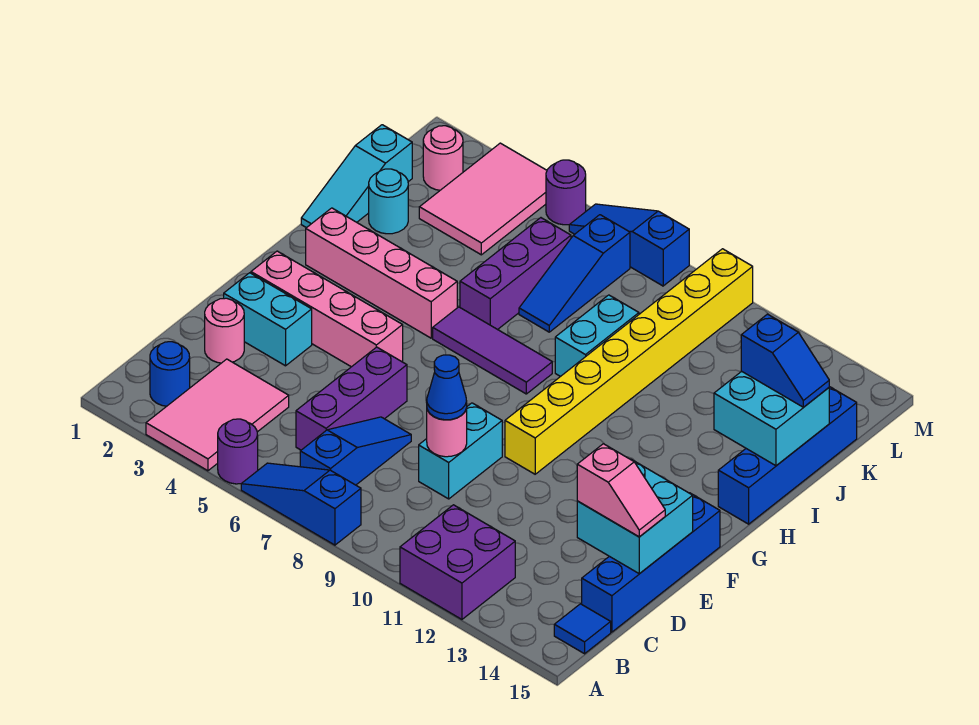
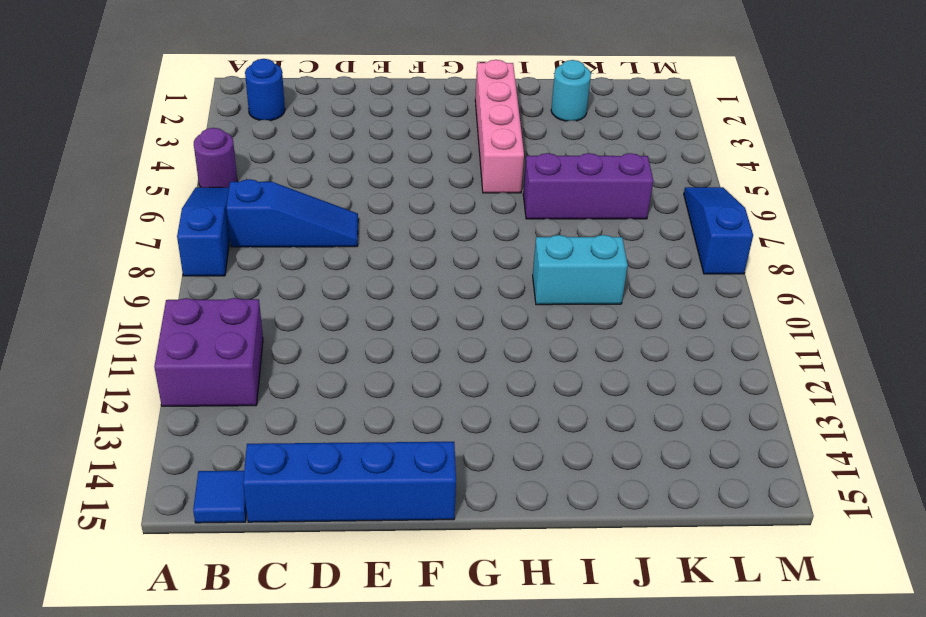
none -> pink tile A3:C4 level 1
none -> purple brick C6:E6 level 1
none -> pink round brick D2 level 1
none -> cyan brick D9:E9 level 1

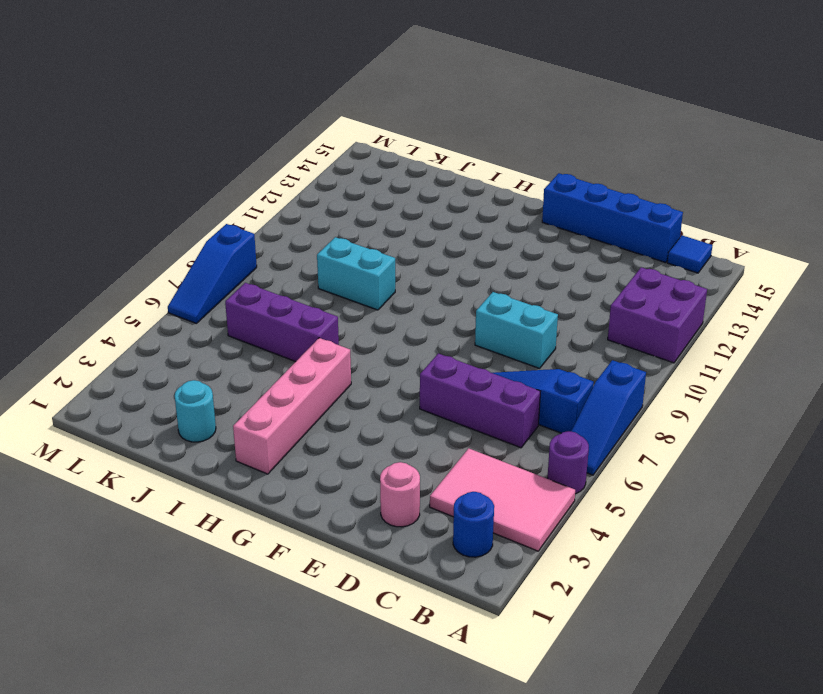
none -> cyan brick E2:E3 level 1
none -> pink brick F2:F5 level 1
none -> yellow brick F10:M10 level 1
none -> purple tile H6:H8 level 1

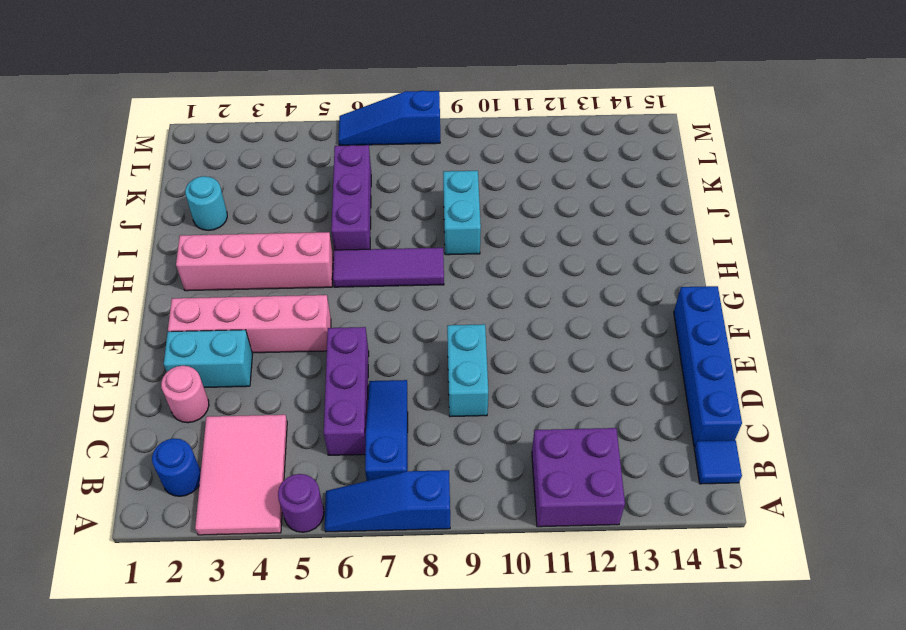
none -> yellow brick F10:M10 level 1
none -> blue brick H15:K15 level 1
none -> cyan slope I1:K1 level 1 top K
none -> blue slope J7:L7 level 1 top L

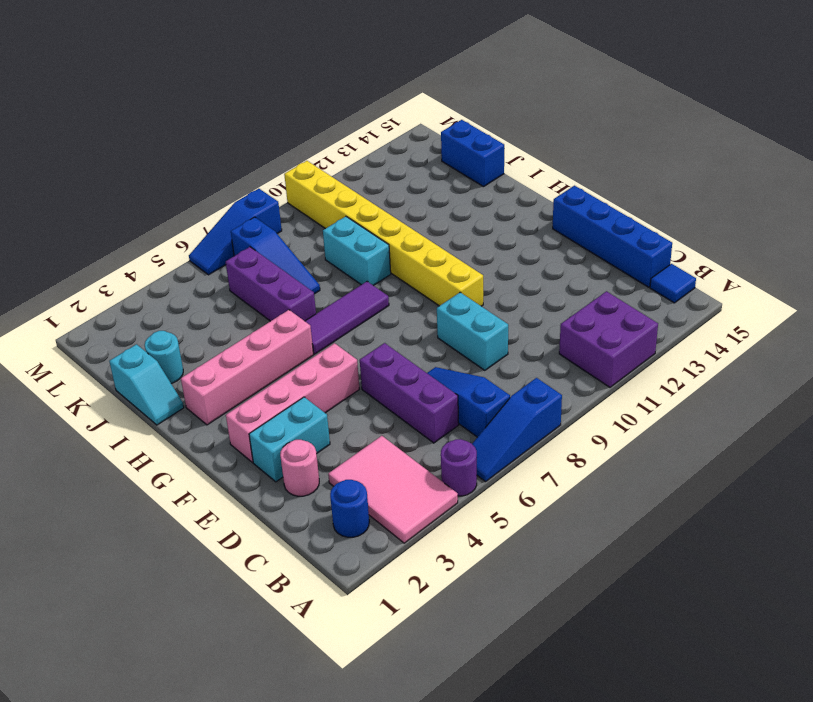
cyan slope I1:J1 level 1 top J -> cyan slope I1:K1 level 1 top K
blue brick J15:K15 level 1 -> blue brick H15:K15 level 1
none -> pink tile K3:M4 level 1
none -> pink round brick L2 level 1
none -> purple round brick M5 level 1
none -> pink round brick D9 level 2

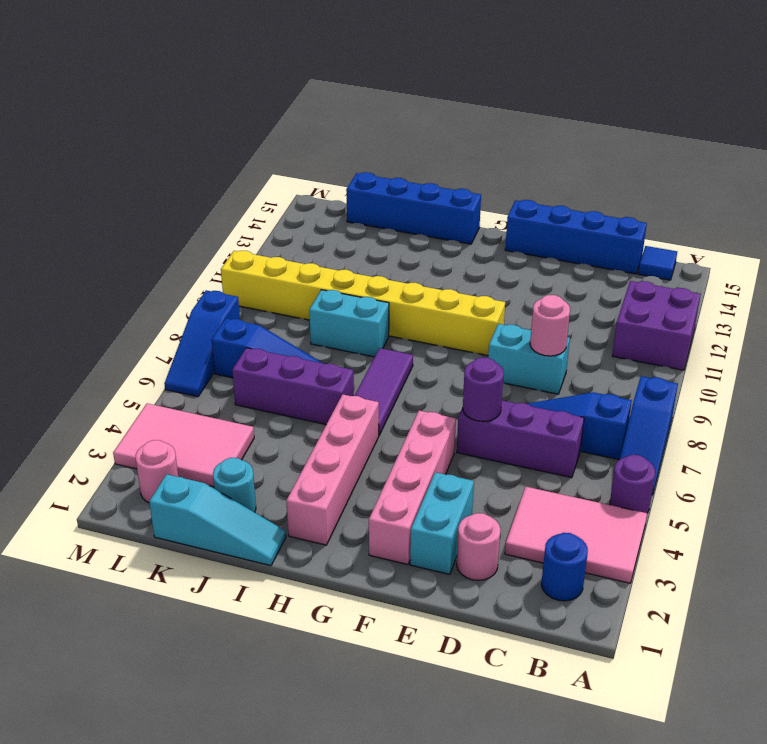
purple round brick E6 level 2 -> purple round brick M5 level 1
none -> cyan brick D14:E15 level 2
none -> cyan brick I14:J15 level 2
none -> blue cone D9 level 3
none -> pink slope D14:D15 level 3 top 14

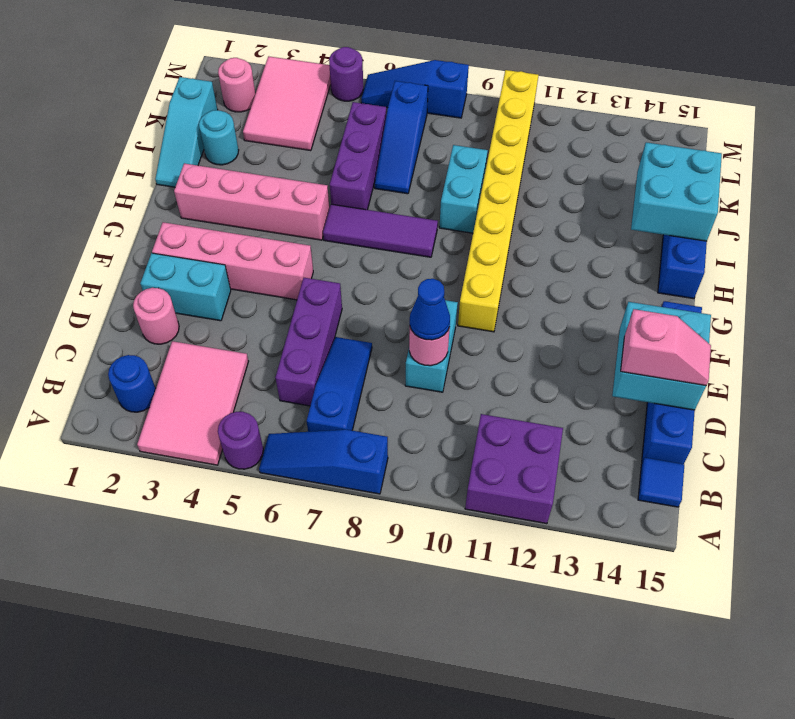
none -> blue slope J14:J15 level 3 top 14

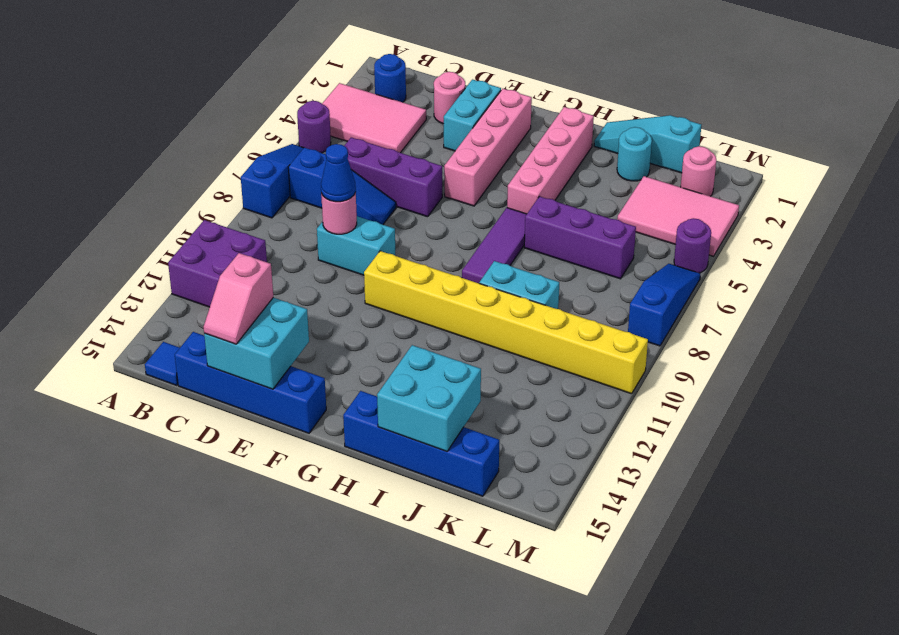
none -> blue slope J7:L7 level 1 top L
none -> blue slope J14:J15 level 3 top 14

